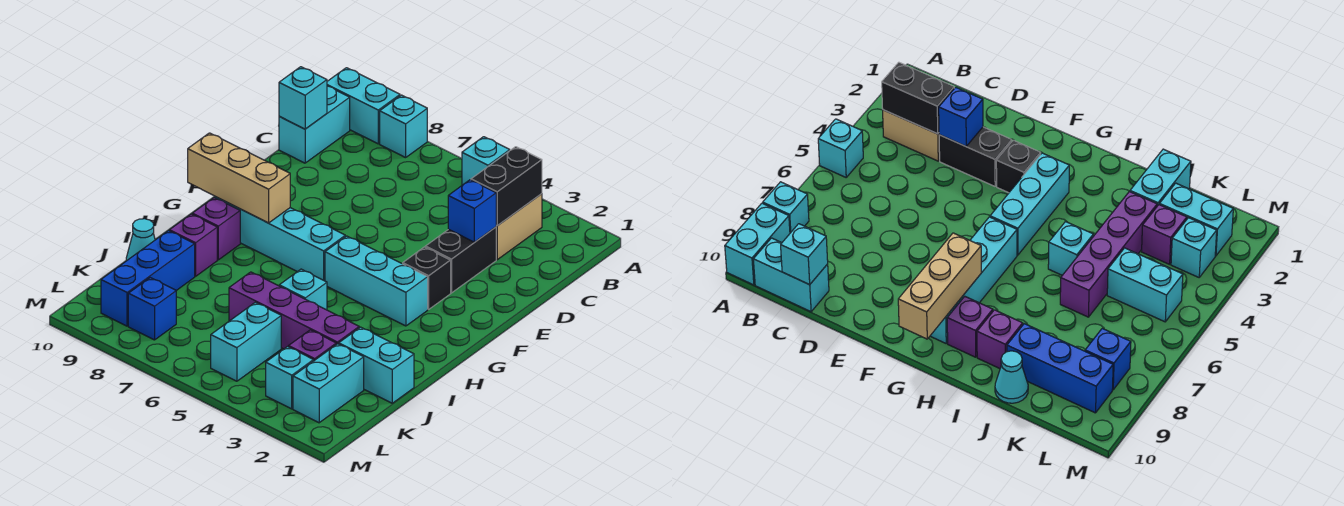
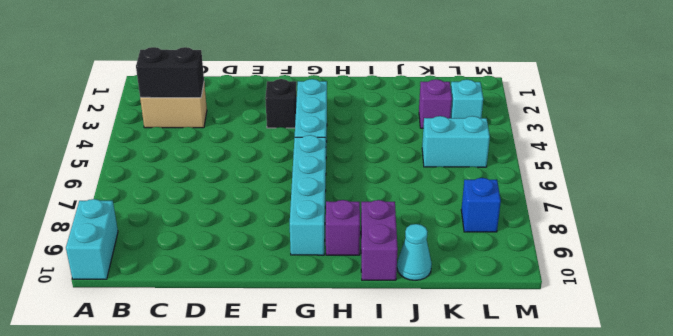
purple brick I9:I10 level 1 -> purple brick I9 level 1
none -> cyan brick A5 level 1
none -> cyan brick A8 level 1
none -> cyan brick B10:C10 level 1

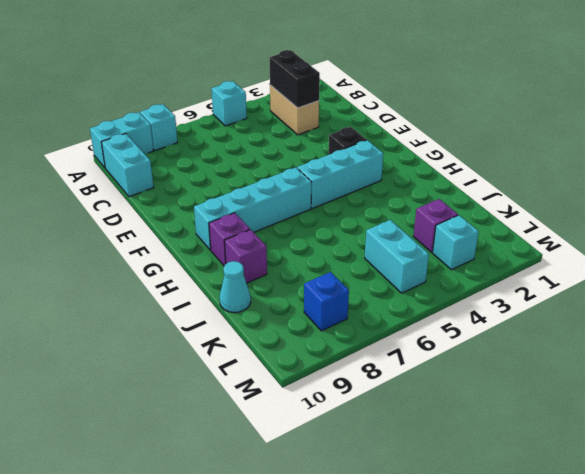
none -> black brick D3:E3 level 1
none -> cyan brick I5 level 1
none -> cyan brick J1:J2 level 1

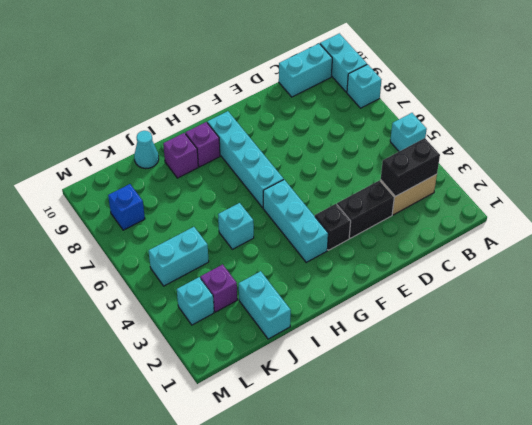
none -> purple brick J3:J6 level 1
none -> blue brick J9:L9 level 1
none -> cyan brick K2:L2 level 1

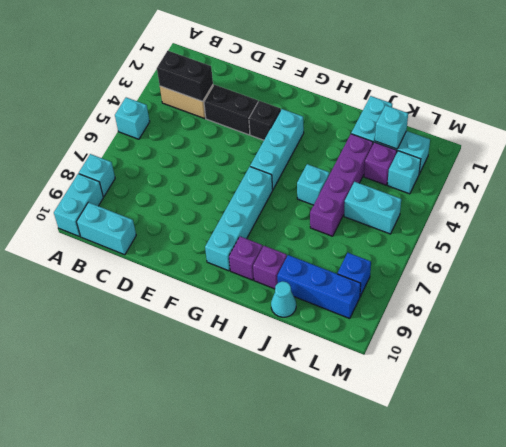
cyan brick K2 level 2 -> cyan brick C10 level 2
none -> blue brick D3 level 2
none -> tan brick G8:G10 level 2

